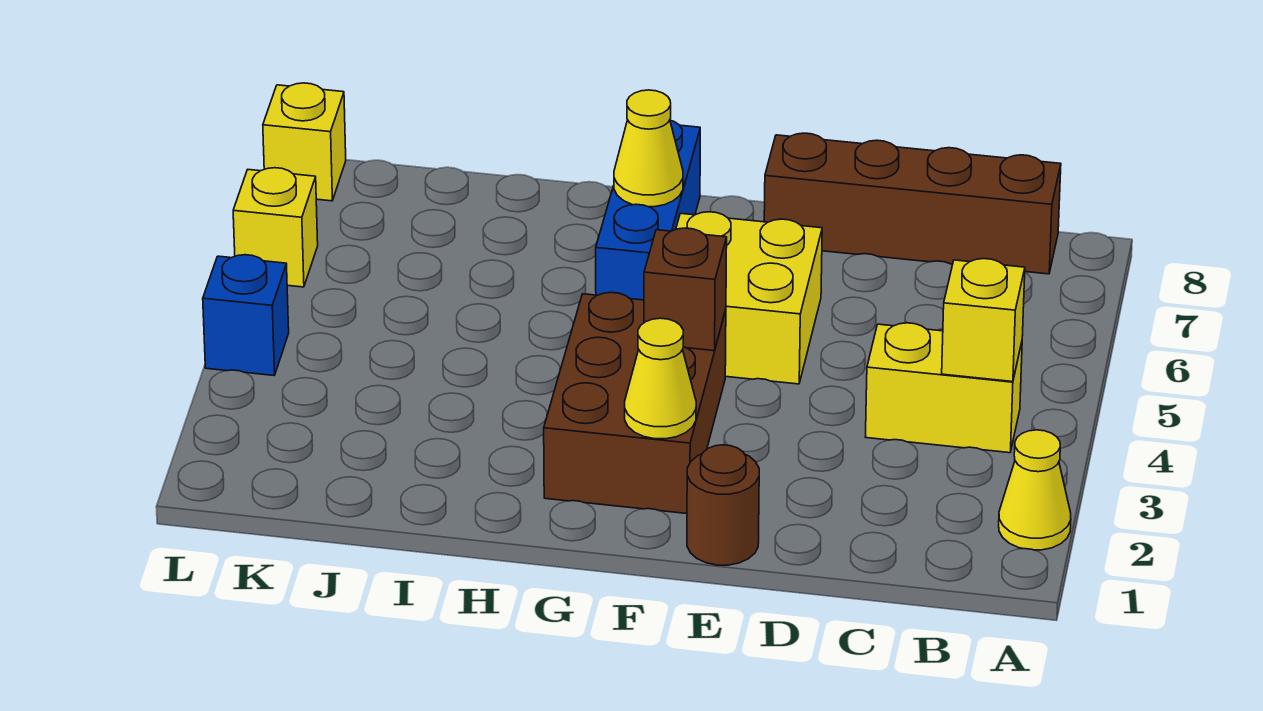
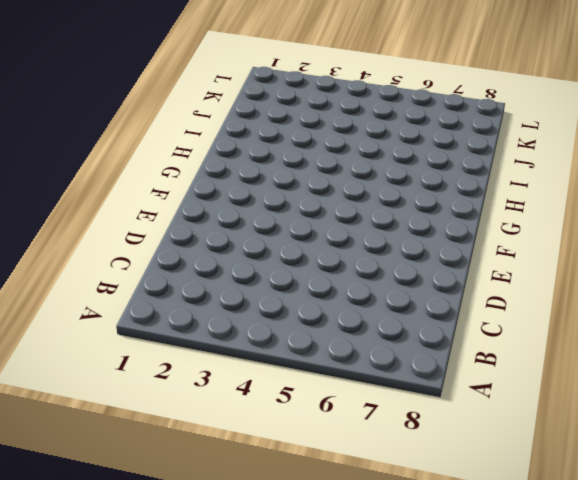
none -> yellow cone A2 level 1
none -> yellow brick B4:C4 level 1
none -> brown brick B8:E8 level 1

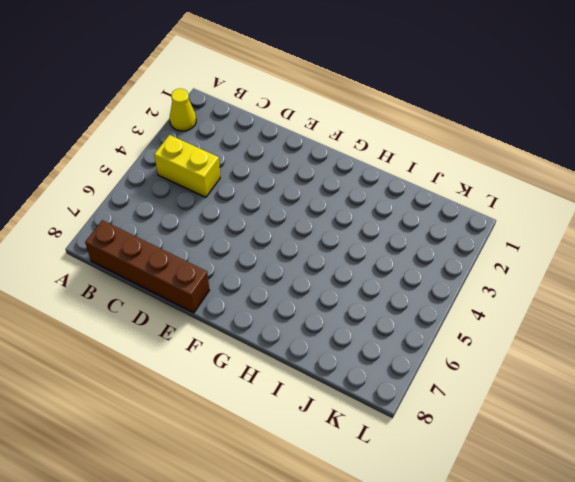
none -> brown round brick E1 level 1
none -> yellow brick E5:F6 level 1
none -> brown brick F2:G4 level 1

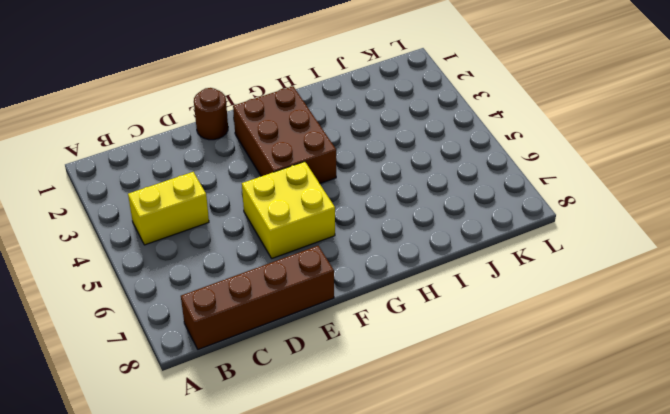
none -> yellow cone A2 level 1
none -> blue brick G6:G8 level 1
none -> blue brick L4 level 1

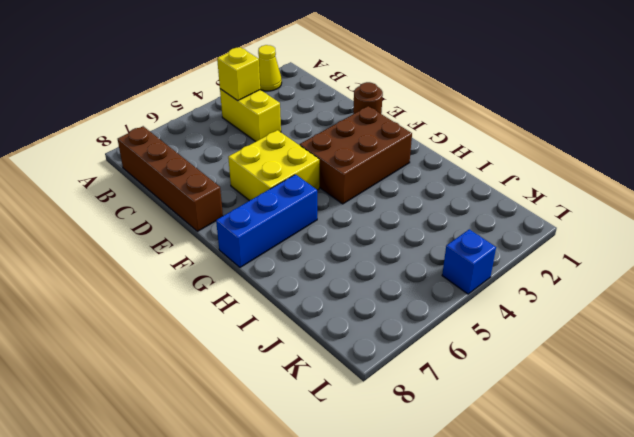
none -> yellow brick L6 level 1
none -> yellow brick L8 level 1
none -> yellow cone F2 level 2

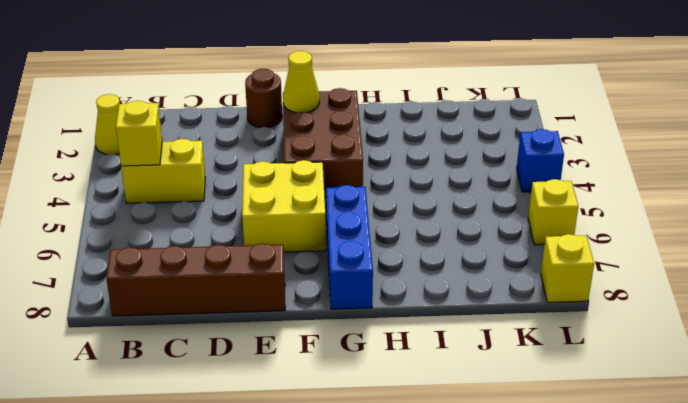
none -> brown brick F4 level 2
none -> yellow cone G7 level 2

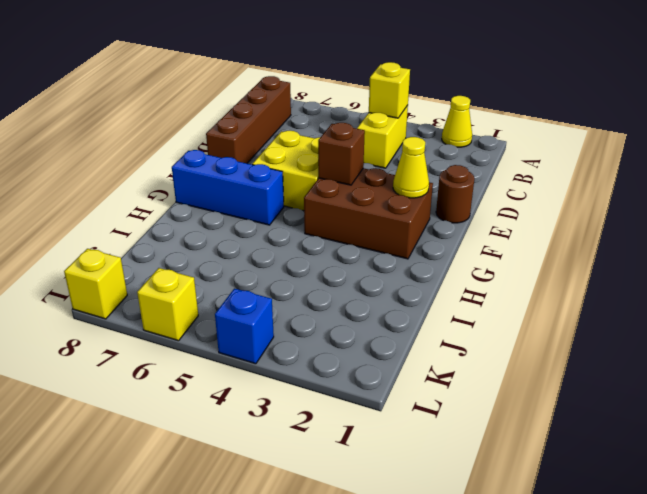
none -> yellow cone G7 level 2

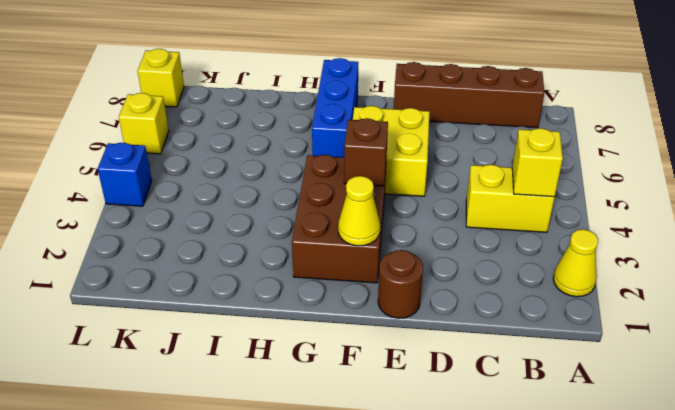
none -> yellow cone G7 level 2

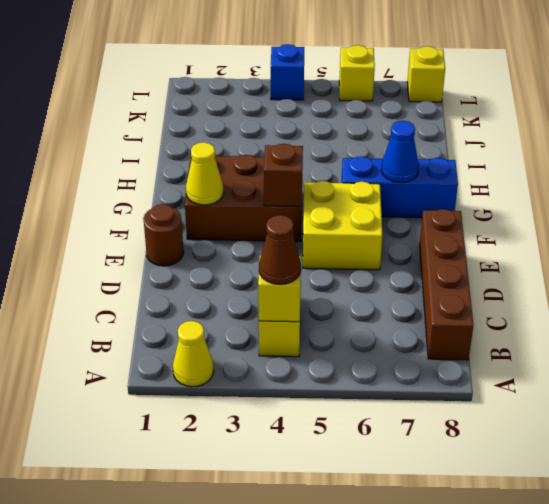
brown cone B4 level 3 -> none
blue cone G7 level 2 -> yellow cone G7 level 2

